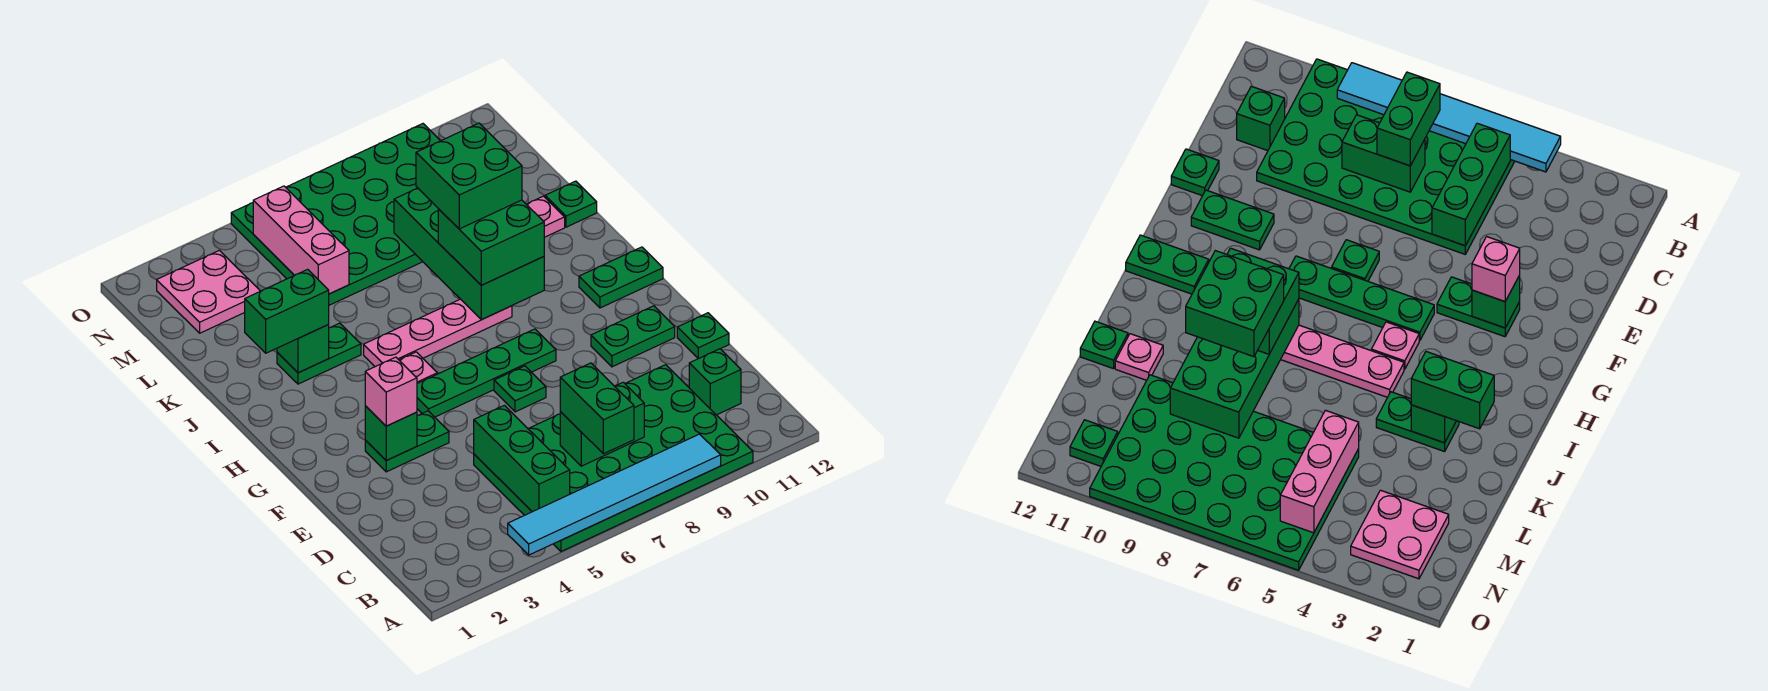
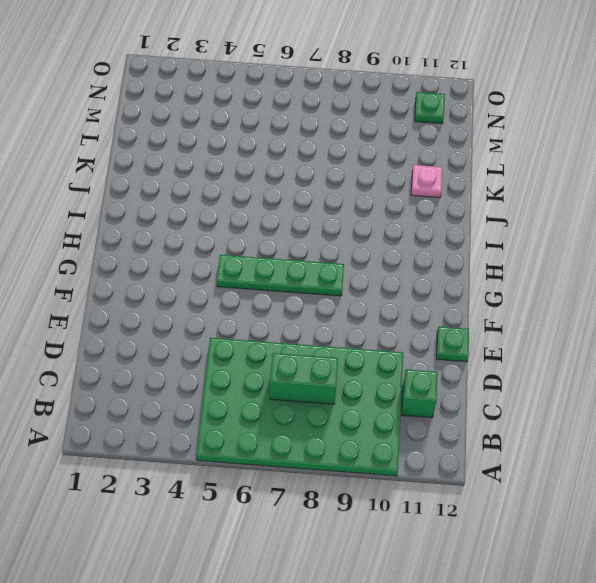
none -> green plate F3:F4 level 1
none -> green plate F7 level 1
none -> green plate F10:F11 level 1

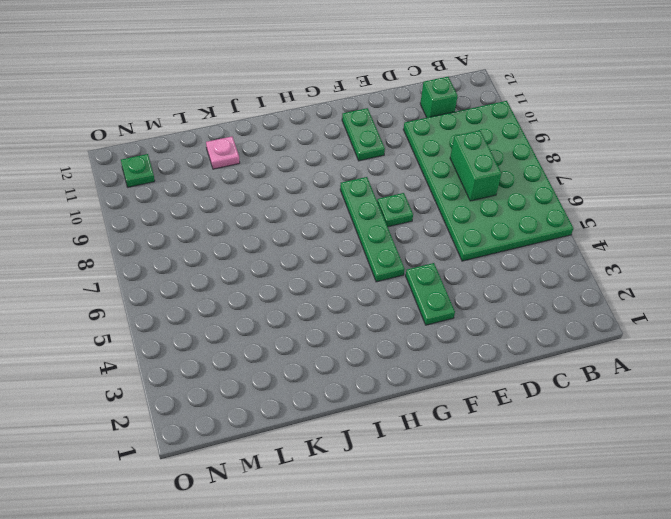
none -> green plate E12 level 1
none -> pink plate H5 level 1
none -> green plate H11:H12 level 1

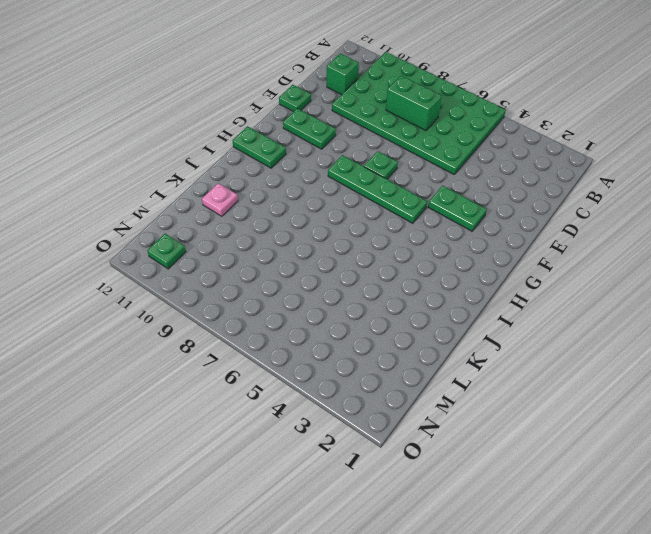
none -> pink plate H5 level 1
none -> pink plate I5:I8 level 1
none -> green plate J3:J4 level 1

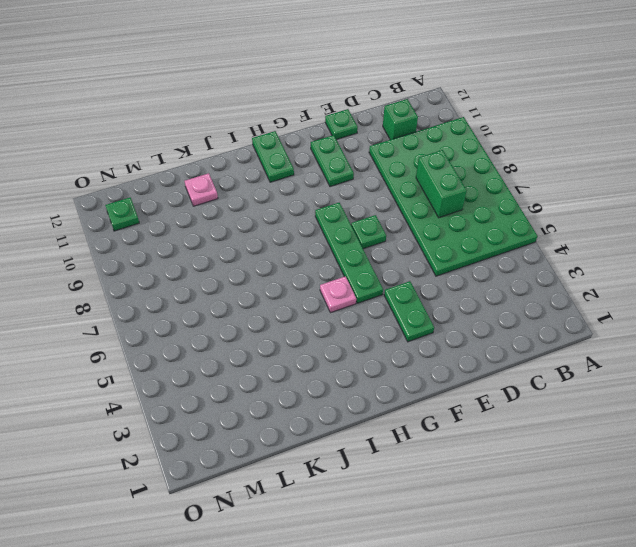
none -> pink plate I5:I8 level 1
none -> green plate J3:J4 level 1
none -> green plate K12 level 1

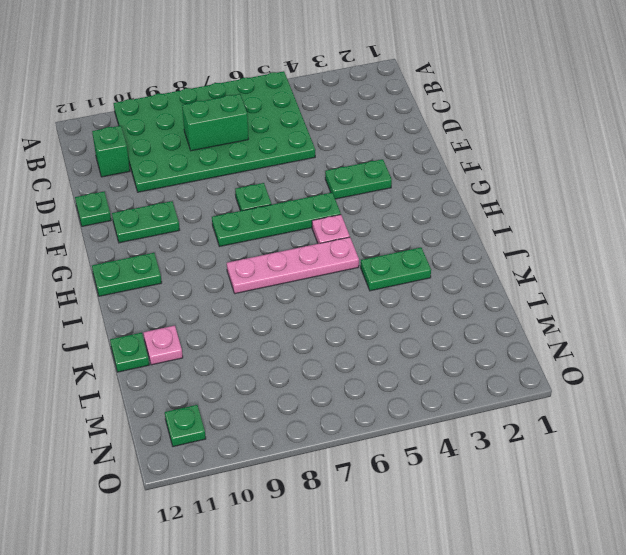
none -> green plate L5:O10 level 1
none -> pink plate M2:N3 level 1
none -> cyan tile A4:A9 level 2

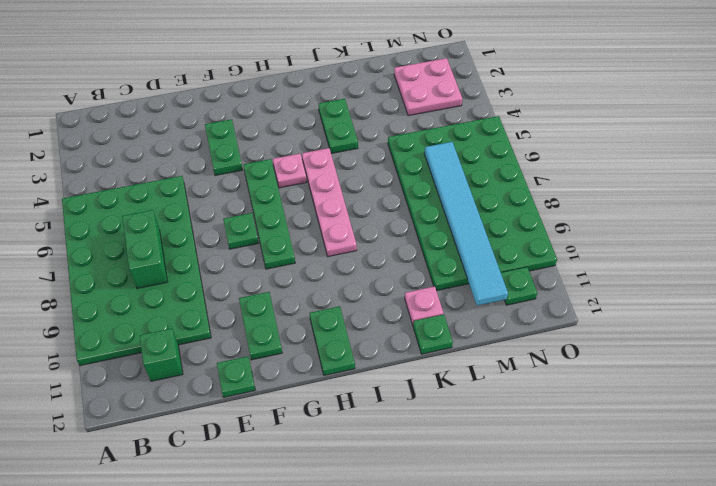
cyan tile M6:M11 level 2 -> cyan tile A4:A9 level 2
none -> green brick B5:D5 level 2
none -> green brick F3 level 2
none -> green brick I8:L9 level 2

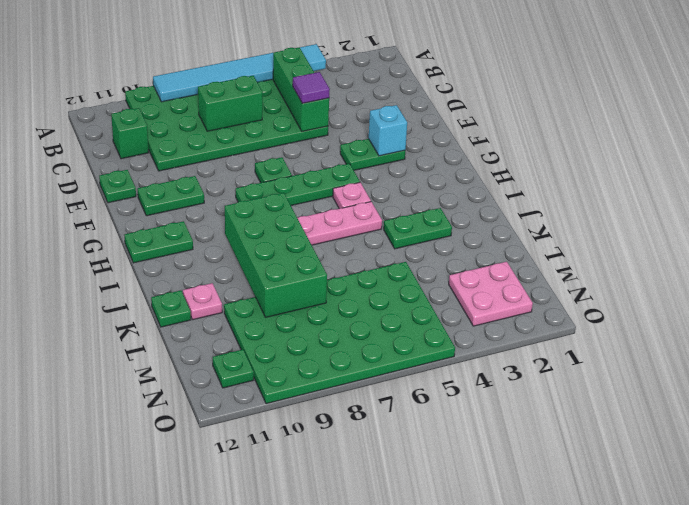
purple tile D5 level 3 -> none
cyan brick F3 level 2 -> green brick F3 level 2
none -> green brick J3 level 2
none -> pink brick L5:N5 level 2
none -> green brick B7:C7 level 3

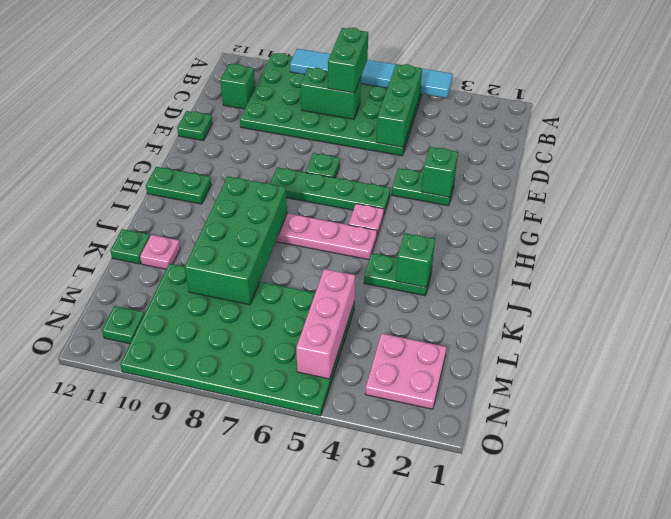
none -> green plate F10:F11 level 1
none -> pink brick F3 level 3
none -> green brick I8:J9 level 3

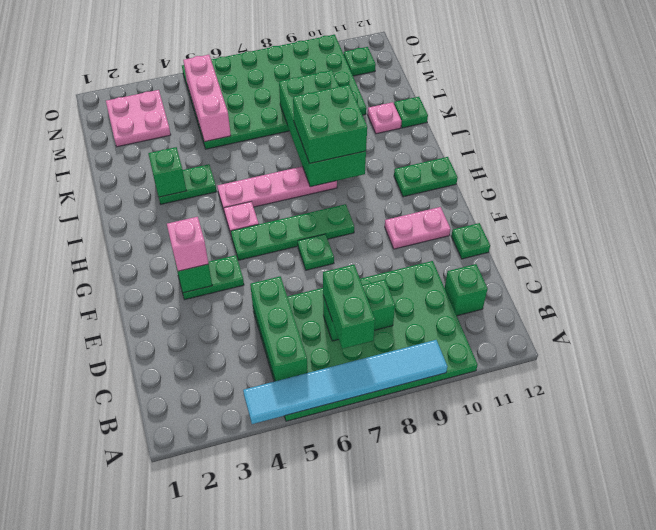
pink plate F10:F11 level 1 -> green plate F10:F11 level 1
none -> green brick J2:J3 level 3
none -> green brick J8:K9 level 4

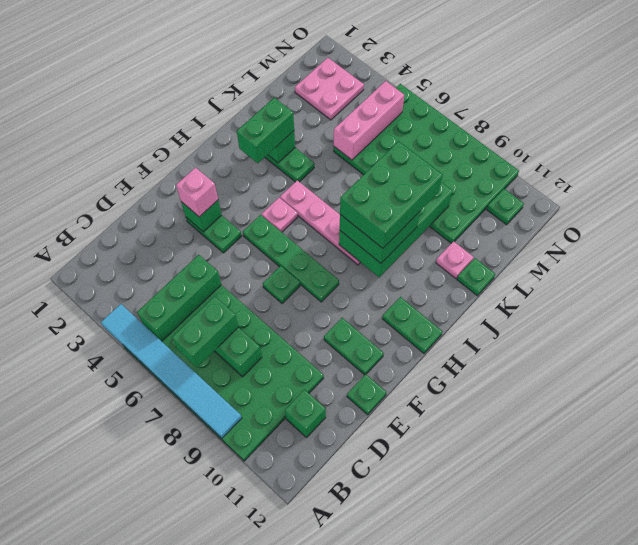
green brick I3:J3 level 3 -> green brick J2:J3 level 3
green brick I8:K9 level 4 -> green brick J8:K9 level 4

